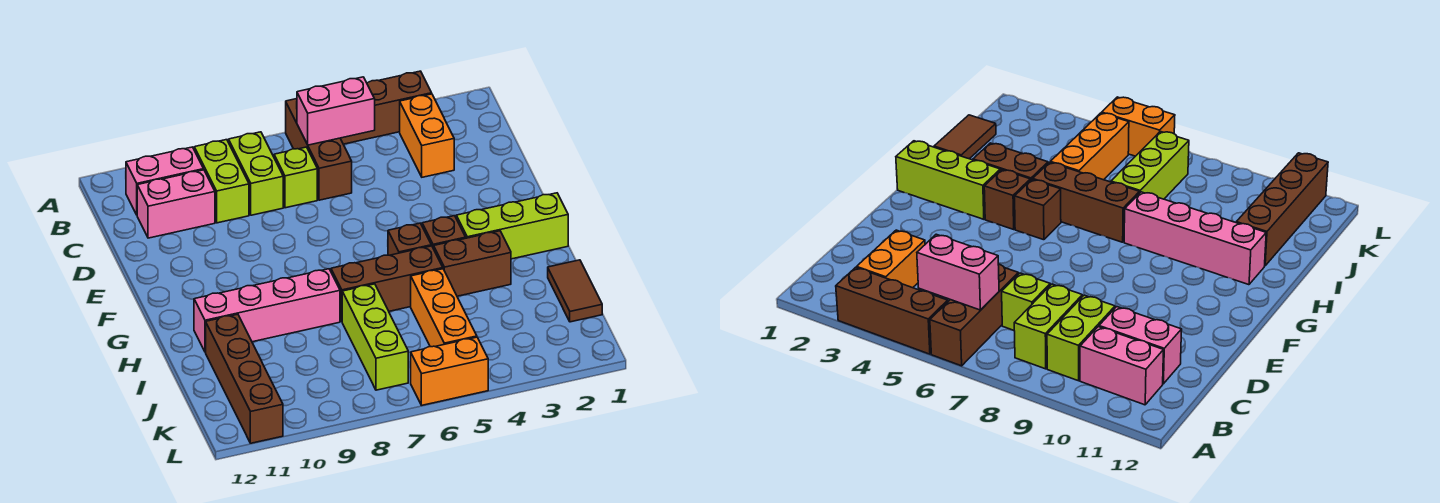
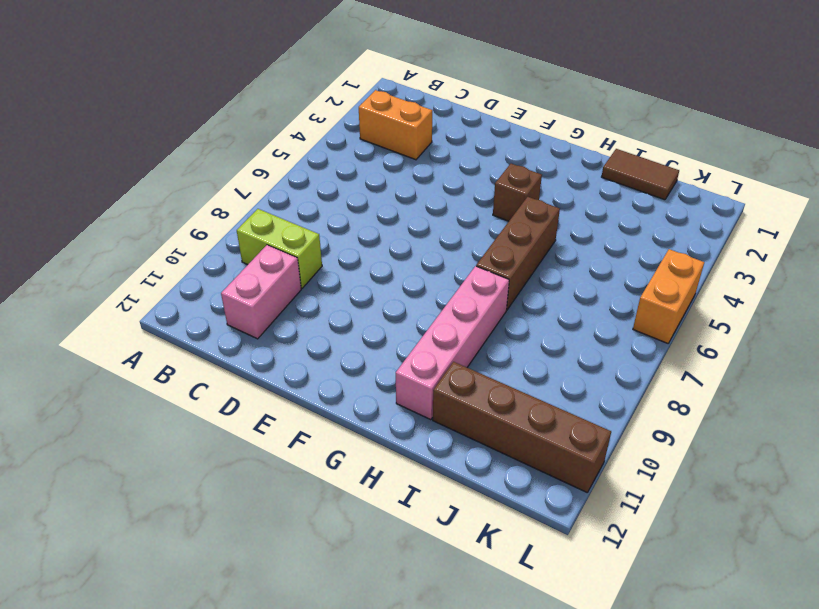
none -> brown brick A3:A5 level 1
none -> brown brick A6:C6 level 1
none -> lime brick B8:C8 level 1

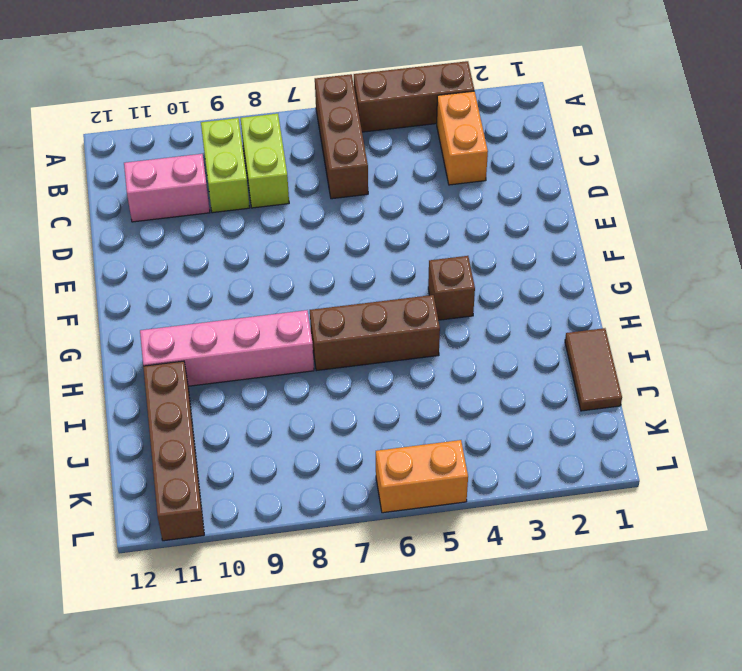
none -> pink brick B10:B11 level 1
none -> lime brick C7 level 1
none -> lime brick G1:G3 level 1

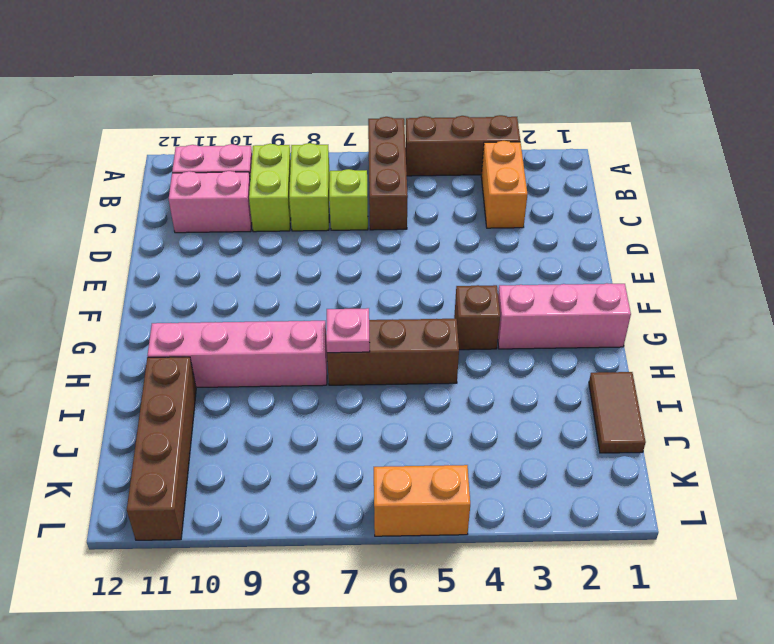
pink brick G1:G3 level 1 -> lime brick G1:G3 level 1
pink plate H7 level 2 -> none
none -> brown brick G5 level 1
none -> brown brick H3:H4 level 1
none -> orange brick I5:K5 level 1

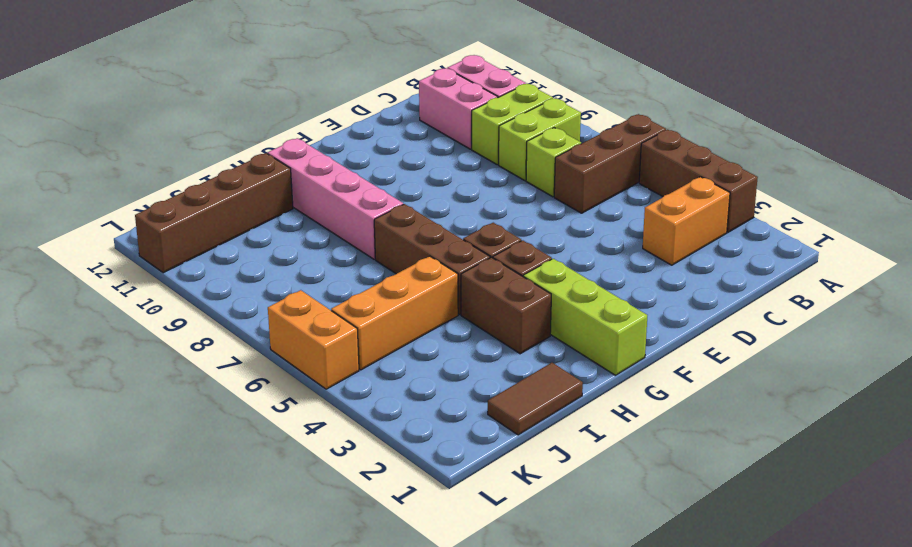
none -> lime brick I7:K7 level 1
none -> pink brick B5:B6 level 2

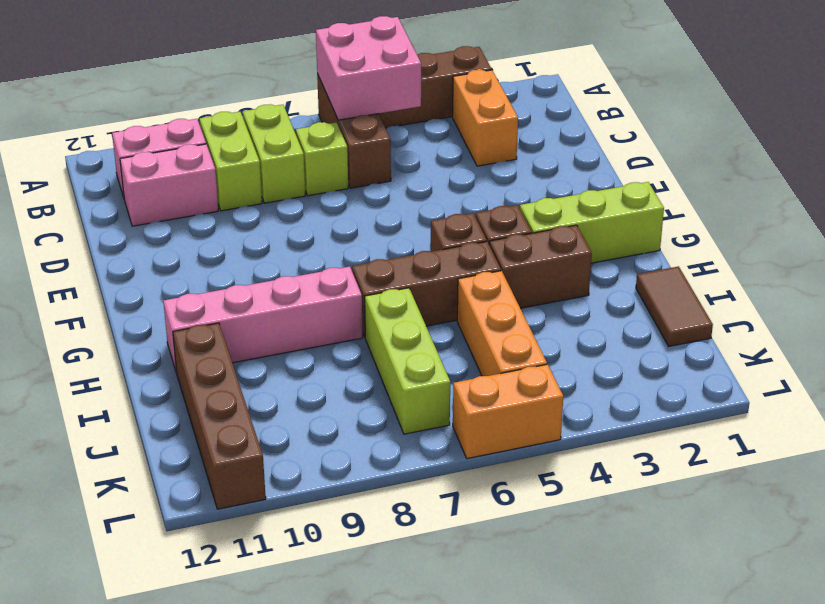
pink brick A5:B6 level 2 -> pink brick B5:B6 level 2

